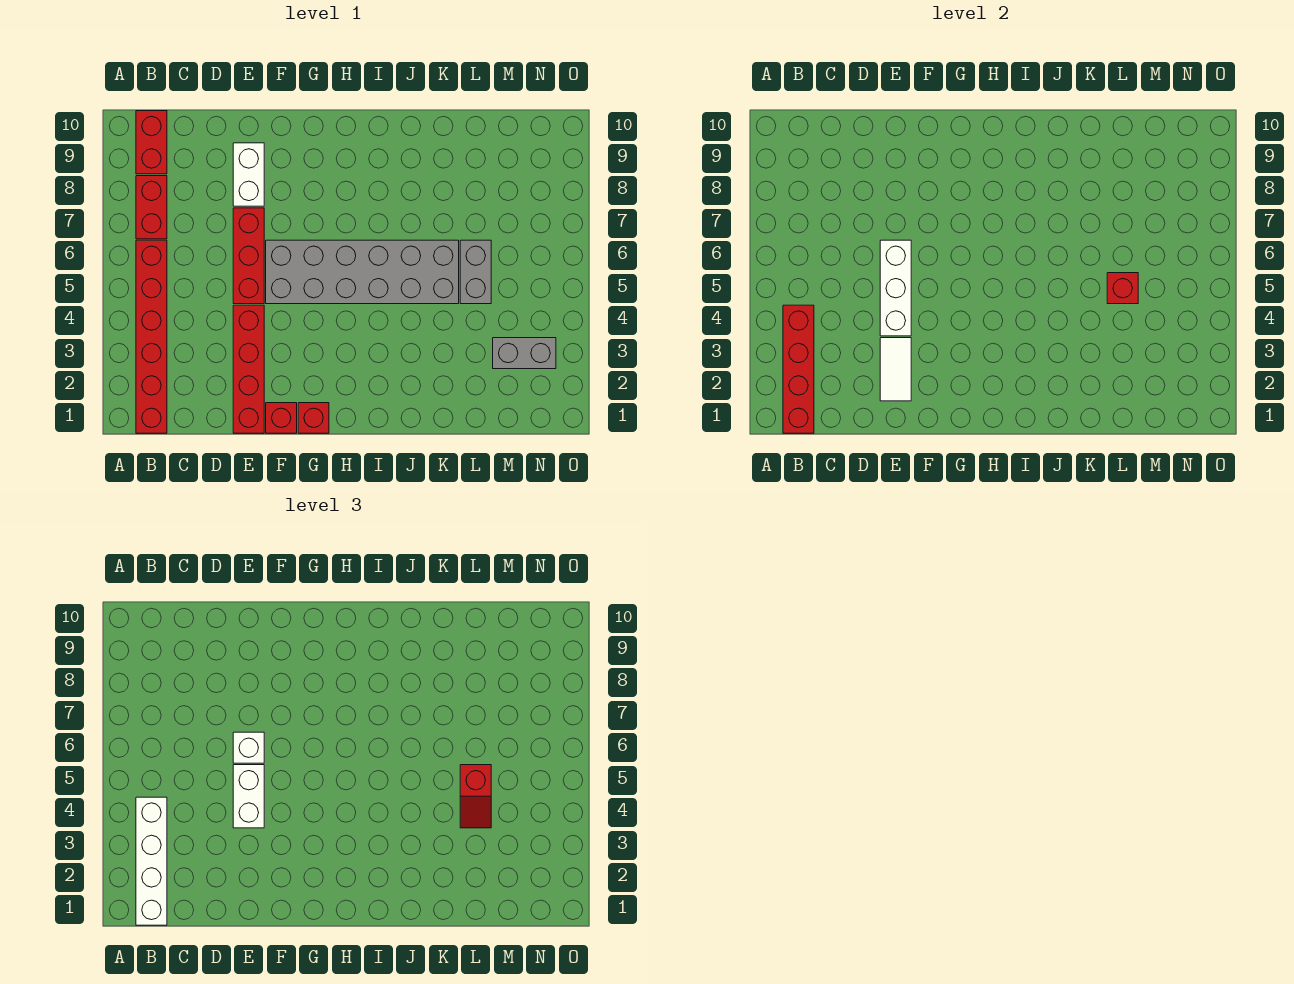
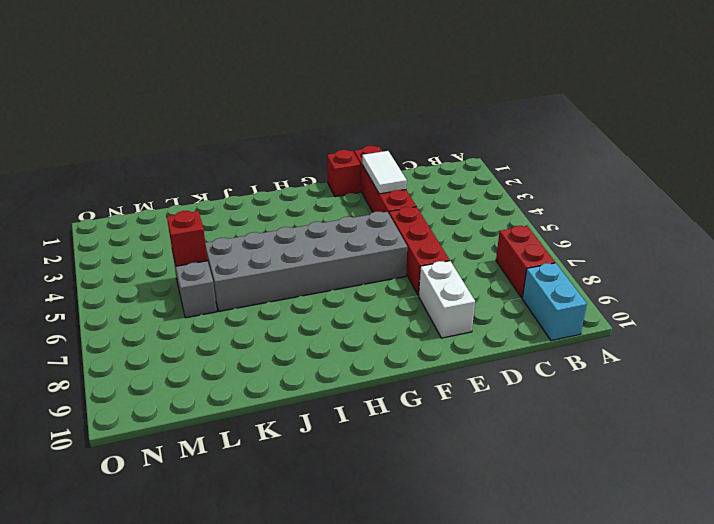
cyan brick B9:B10 level 1 -> red brick B9:B10 level 1
none -> red brick B1:B6 level 1
none -> red brick G1 level 1
none -> grey brick M3:N3 level 1

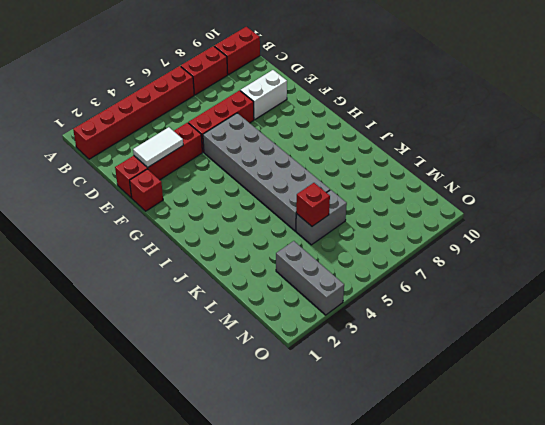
grey brick M3:O3 level 1 -> grey brick M3:N3 level 1
none -> red brick G1 level 1
none -> red brick B1:B4 level 2
none -> white brick E4:E6 level 2

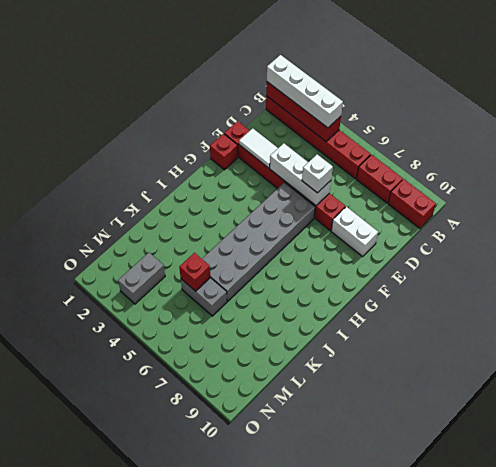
none -> red brick G1 level 1
none -> white brick E4:E5 level 3
none -> red slope L4:L5 level 3 top 5

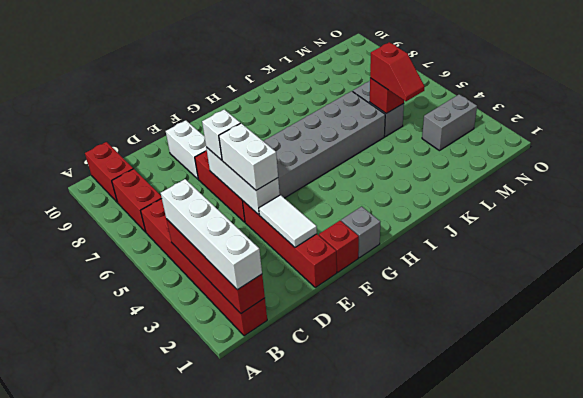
grey brick G1 level 1 -> red brick G1 level 1

